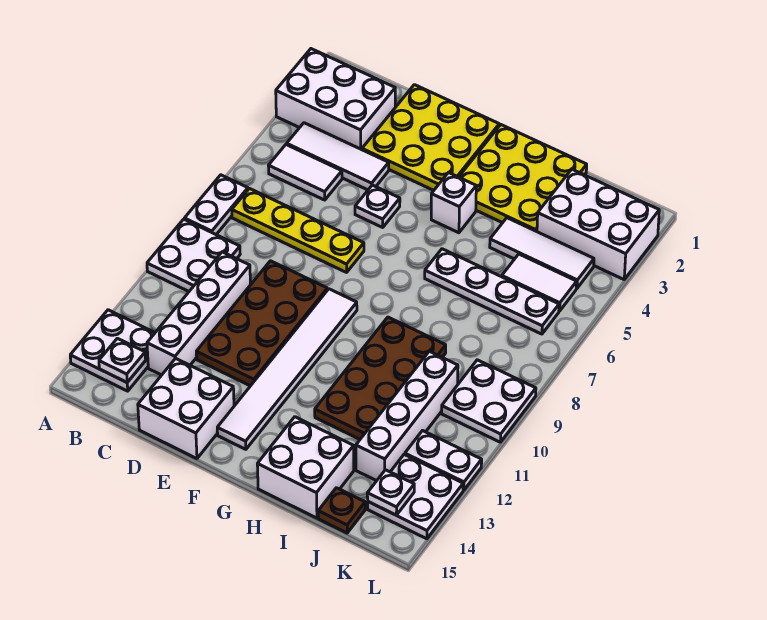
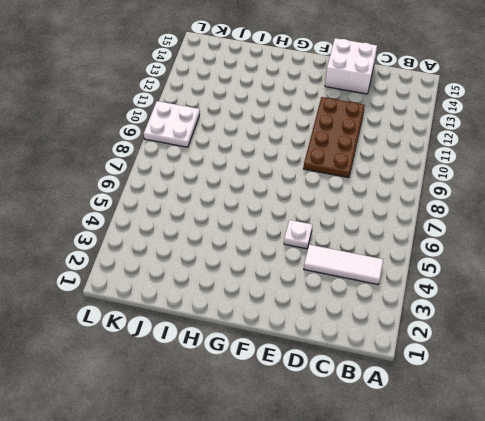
none -> white brick A2:C3 level 1
none -> white plate A7:A8 level 1
none -> white plate A9:B10 level 1

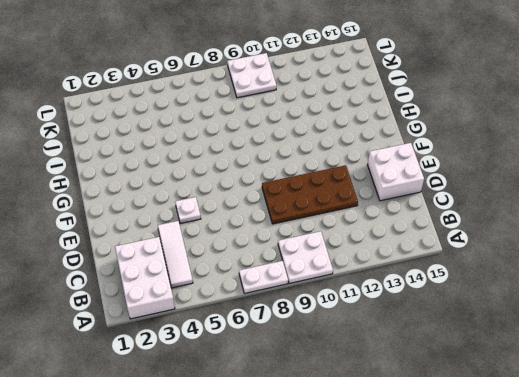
none -> white plate A13:B14 level 1
none -> white tile B5:C5 level 1
none -> yellow plate B7:E7 level 1

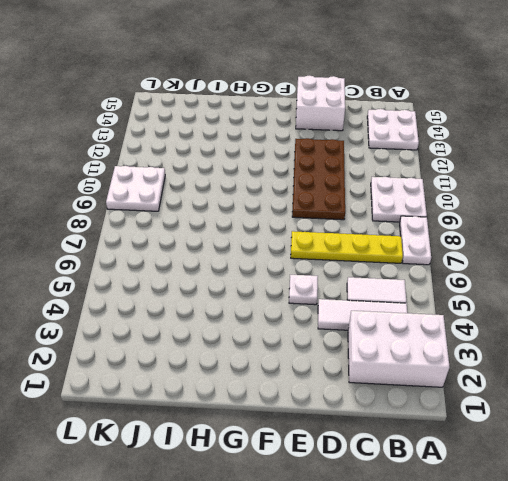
none -> white brick C10:C13 level 1
none -> yellow plate D1:F3 level 1
none -> white tile F9:F14 level 1

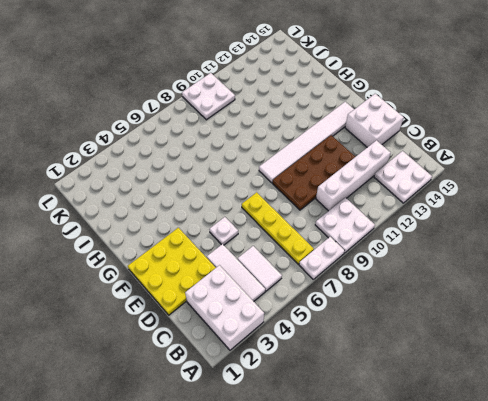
none -> yellow plate G1:I3 level 1
none -> white brick G4 level 1
none -> white plate H6:K6 level 1

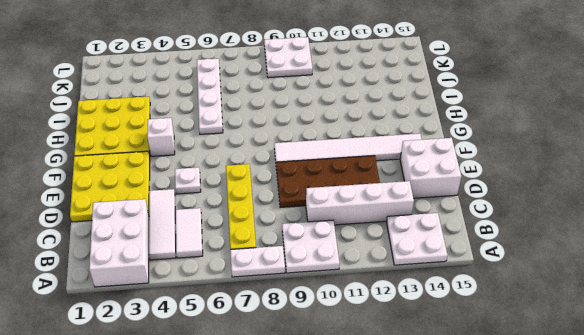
none -> brown plate H9:I12 level 1
none -> white brick H14:I15 level 1
none -> white tile I4:K4 level 1

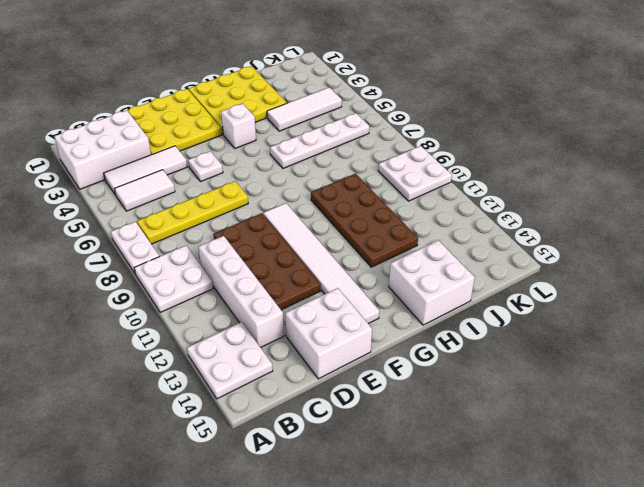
none -> white brick J2:L3 level 1
none -> white tile J5:K5 level 1
none -> white brick J10:J13 level 1

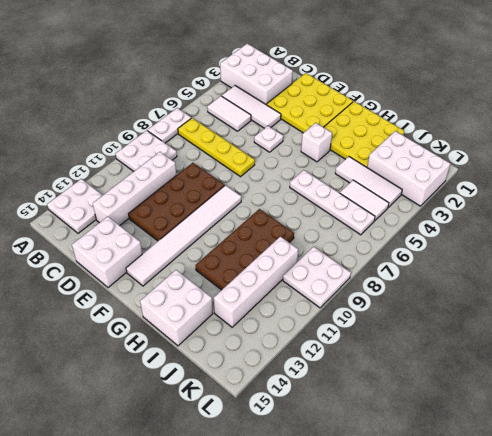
none -> brown plate J15 level 1
none -> white plate K12:L12 level 1
none -> white plate K13:L14 level 1

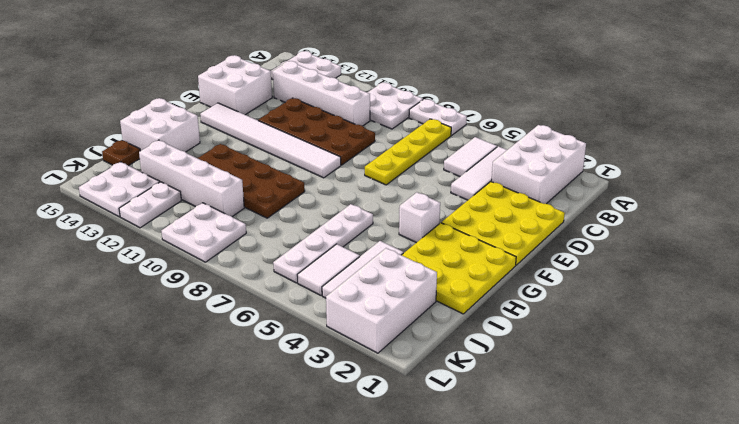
none -> white plate E5 level 1
none -> white plate B14 level 2
none -> white plate K14 level 2

